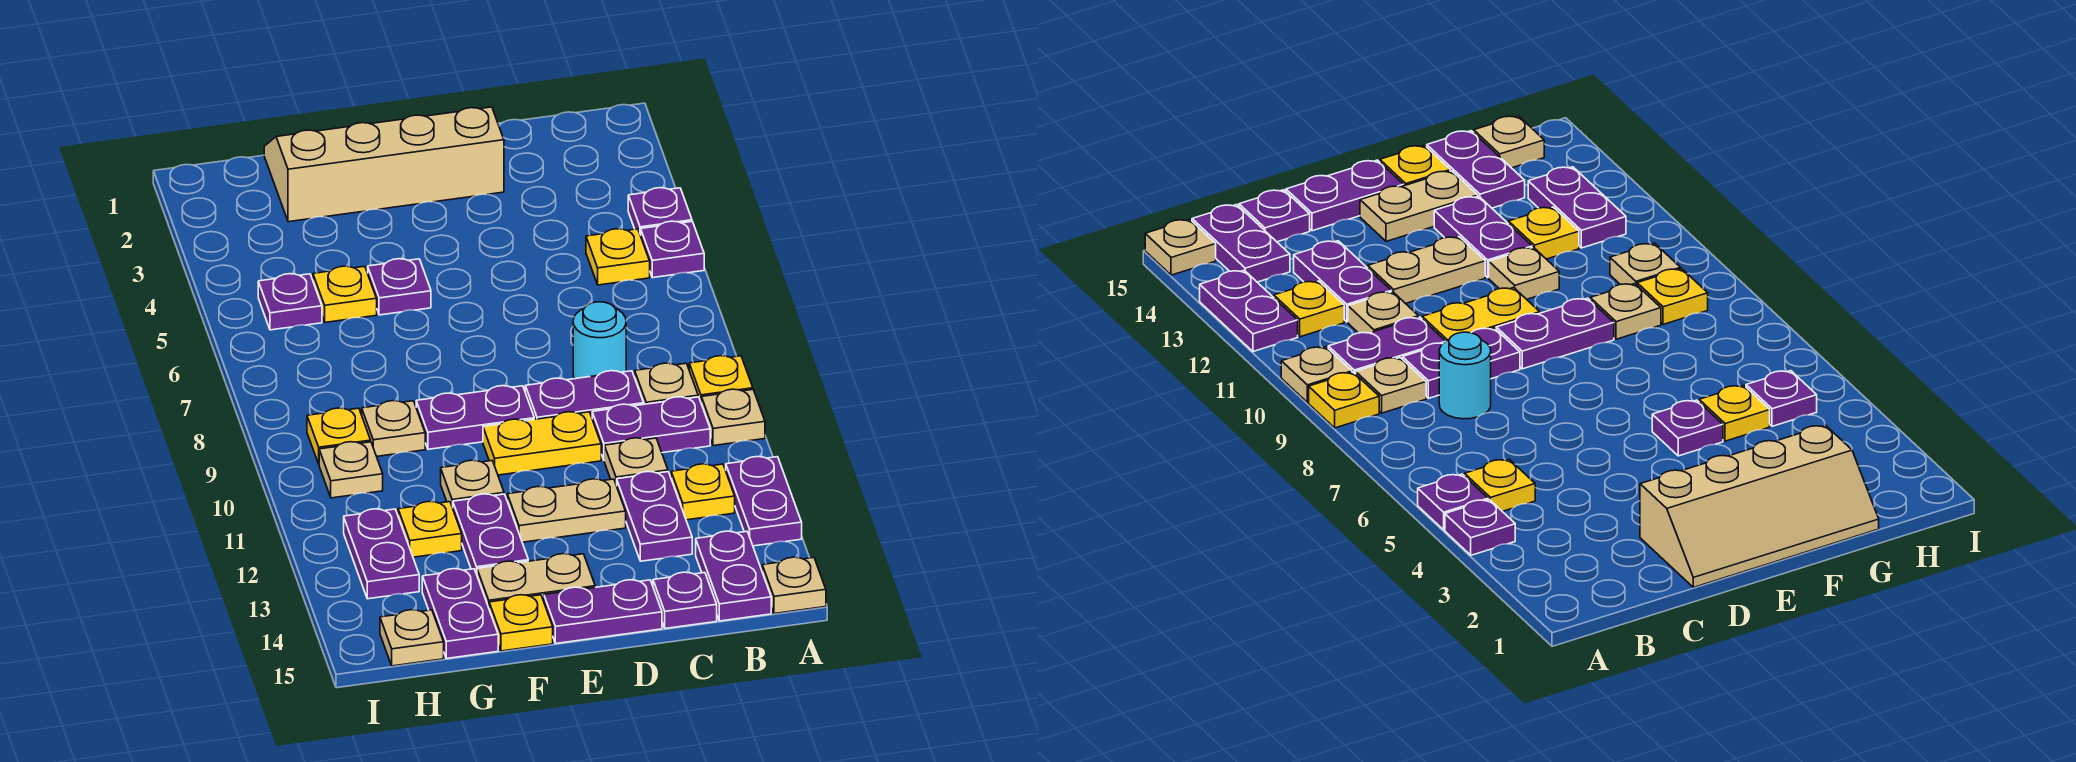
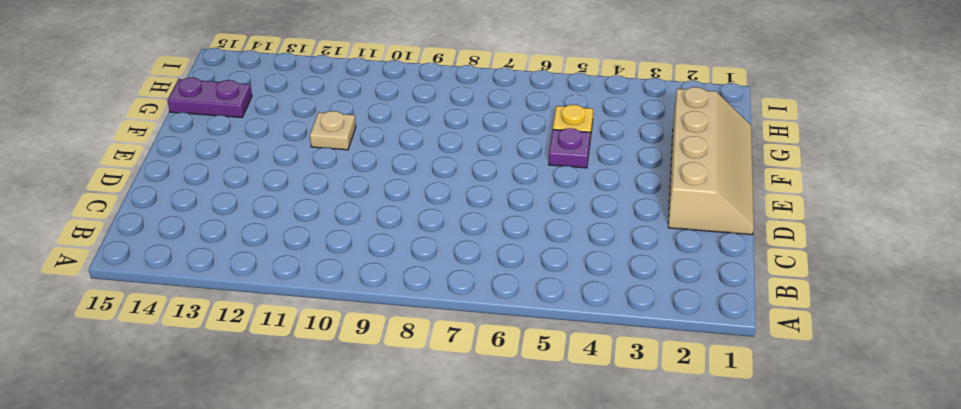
none -> purple plate A4 level 1
none -> purple plate A5 level 1
none -> yellow plate A9 level 1
none -> tan plate A10 level 1

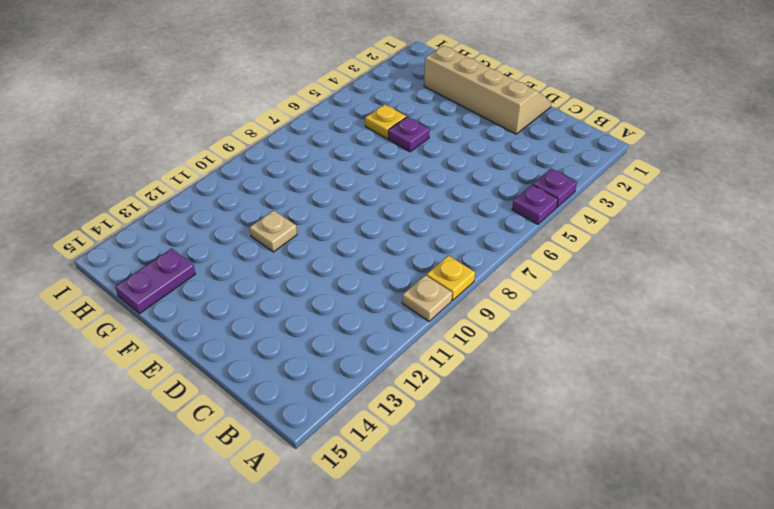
none -> purple plate A12:A13 level 1
none -> tan plate A15 level 1
none -> yellow plate B5 level 1
none -> tan plate B9 level 1

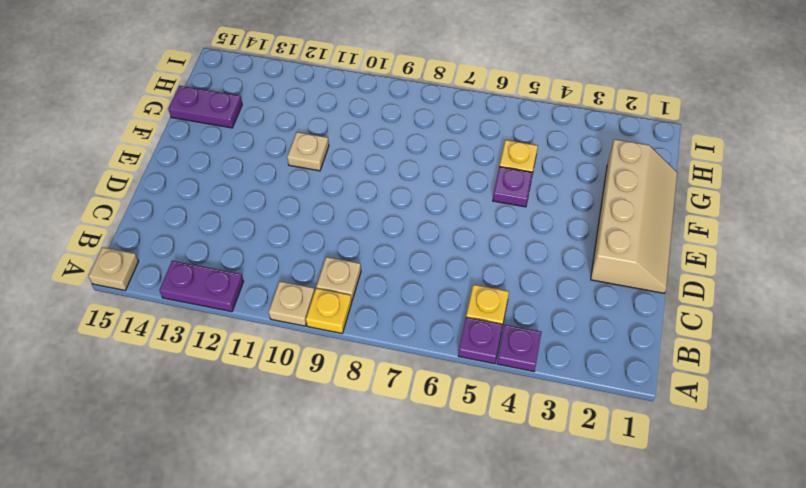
none -> purple plate B10:C10 level 1
none -> yellow plate B12 level 1
none -> purple plate B14:B15 level 1
none -> cyan round brick C8 level 1

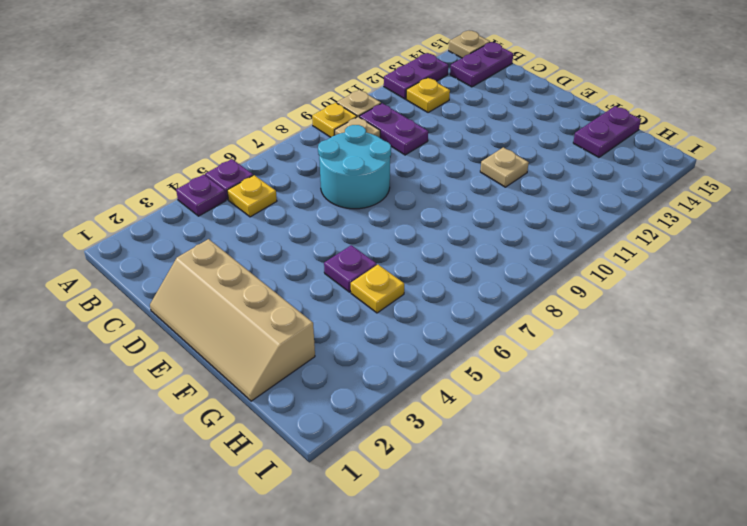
cyan round brick C7:D8 level 1 -> cyan round brick C8 level 1
none -> purple plate C9:D9 level 1
none -> tan plate C11 level 1
none -> purple plate C12:C13 level 1
none -> purple plate C15 level 1

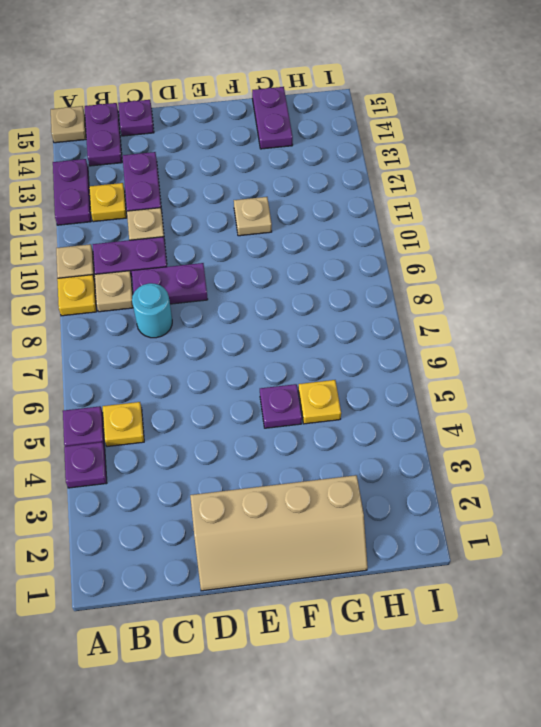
none -> yellow plate D10:E10 level 1
none -> tan plate D12:E12 level 1
none -> purple plate D15:E15 level 1
none -> purple plate E9:F9 level 1

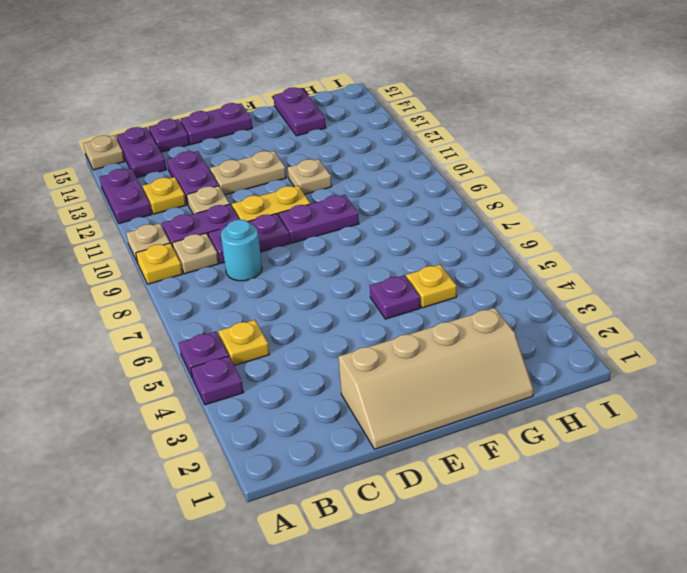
none -> tan plate E14:F14 level 1
none -> purple plate F12:F13 level 1
none -> yellow plate F15 level 1
none -> tan plate G9 level 1

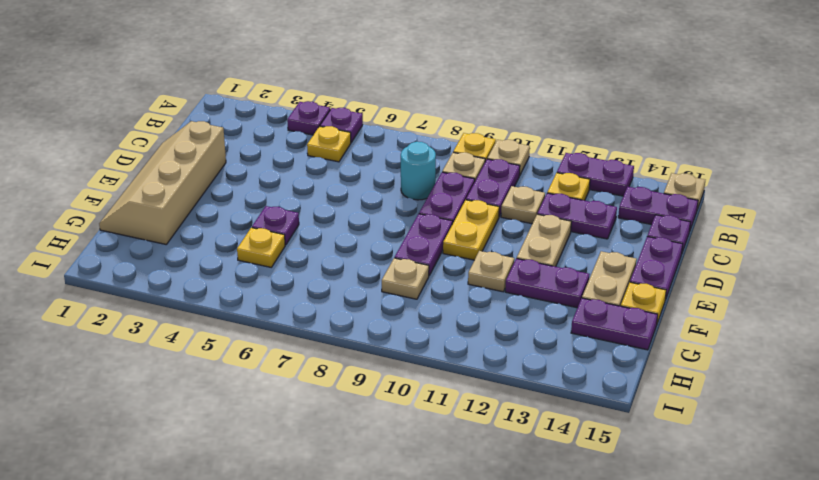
none -> yellow plate G12 level 1
none -> purple plate H5 level 1
none -> yellow plate H9 level 1
none -> tan plate H10 level 1

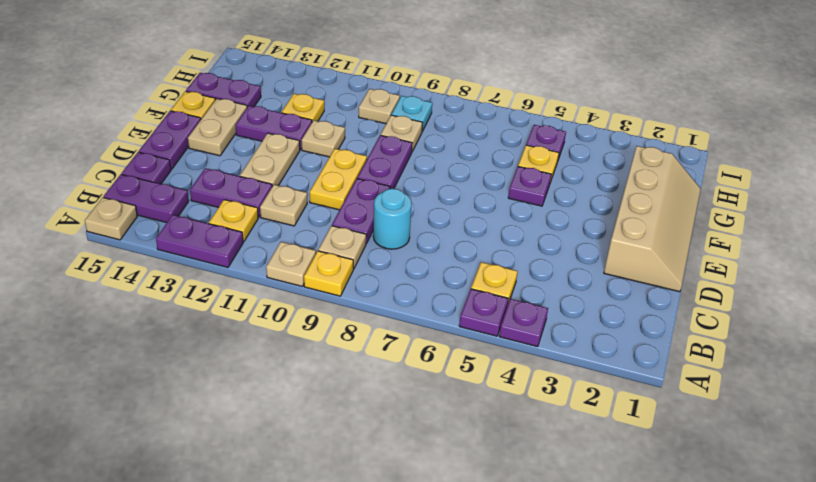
cyan plate H9 level 1 -> yellow plate H9 level 1
none -> purple plate B10:C10 level 1
none -> purple plate H12:H13 level 1
none -> tan plate H15 level 1

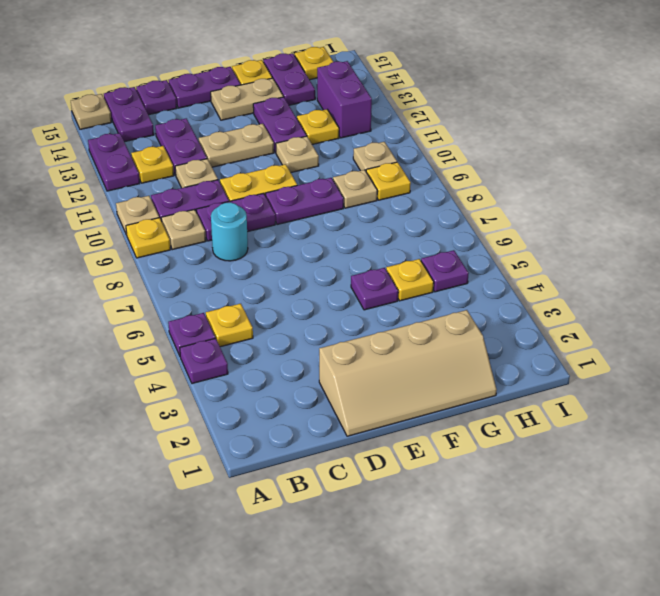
purple brick H12:H13 level 1 -> purple plate H12:H13 level 1
yellow plate H15 level 1 -> tan plate H15 level 1

